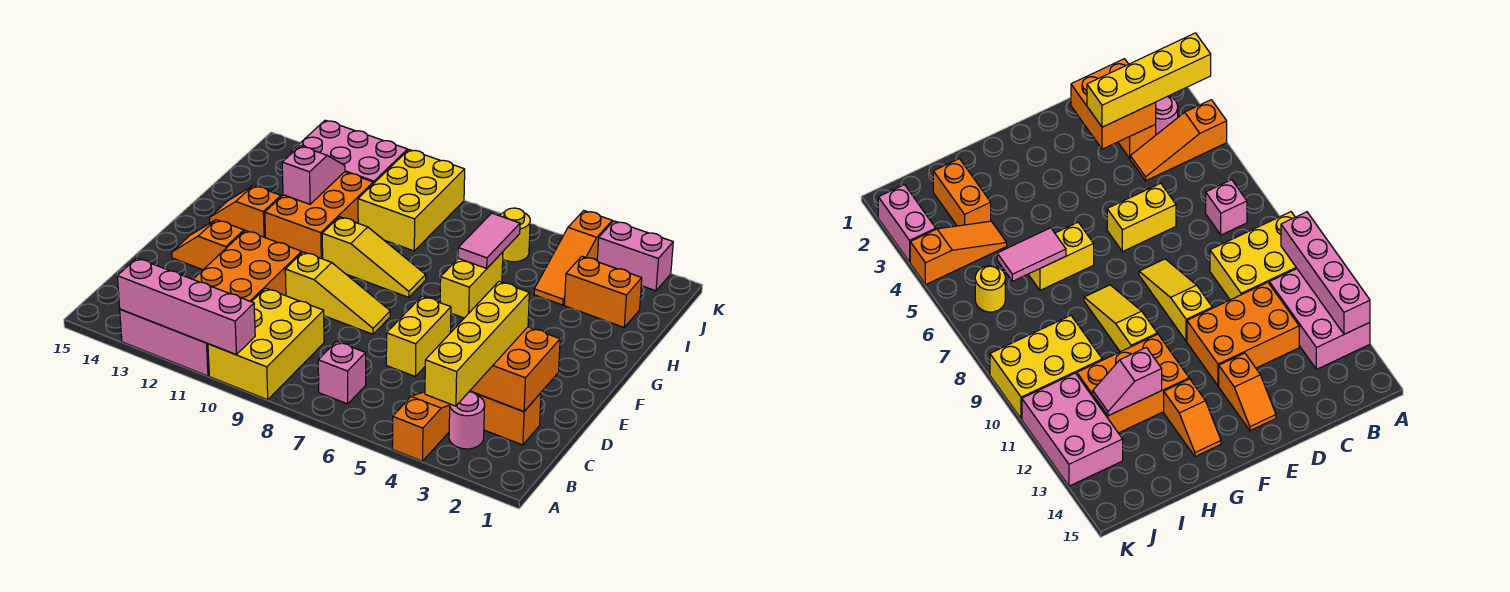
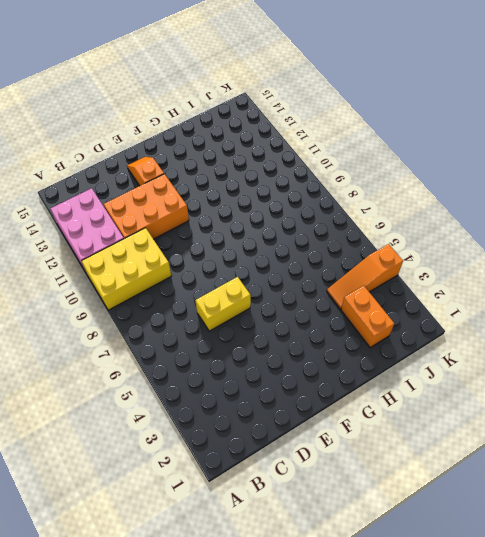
none -> orange slope A4:C4 level 1 top A
none -> pink round brick B3 level 1
none -> pink brick B7 level 1

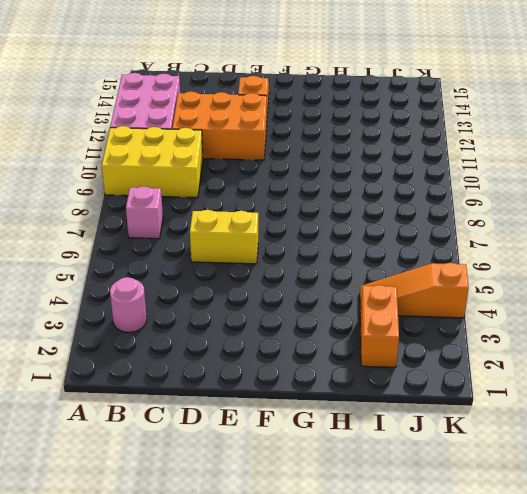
none -> orange slope A4:C4 level 1 top A
none -> orange brick C2:C3 level 1
none -> yellow slope E8:E10 level 1 top 10

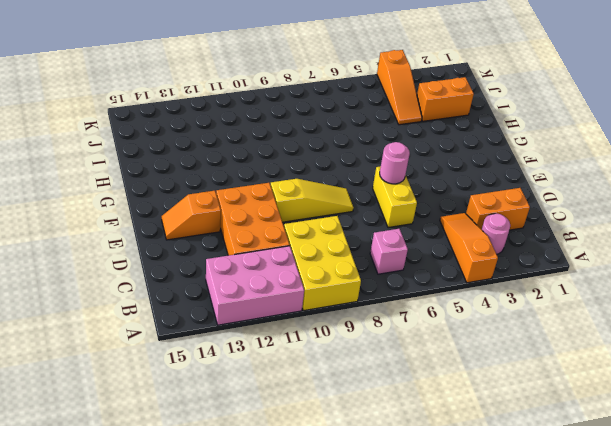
pink round brick E6 level 2 -> none
none -> yellow brick G6:H6 level 1
none -> yellow slope G8:G10 level 1 top 10
none -> orange brick G11:I12 level 1

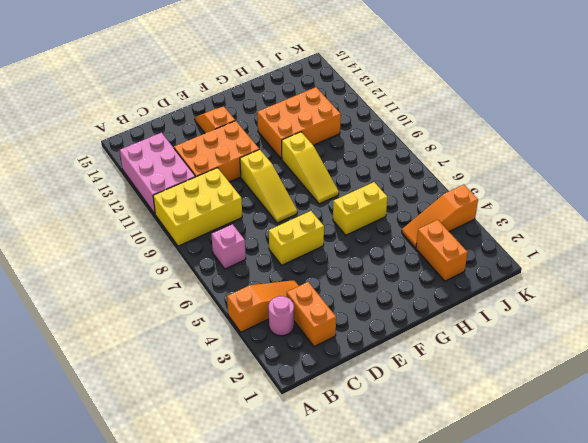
none -> orange slope G13:G14 level 1 top 13
none -> yellow brick I9:K10 level 1
none -> yellow round brick J6 level 1

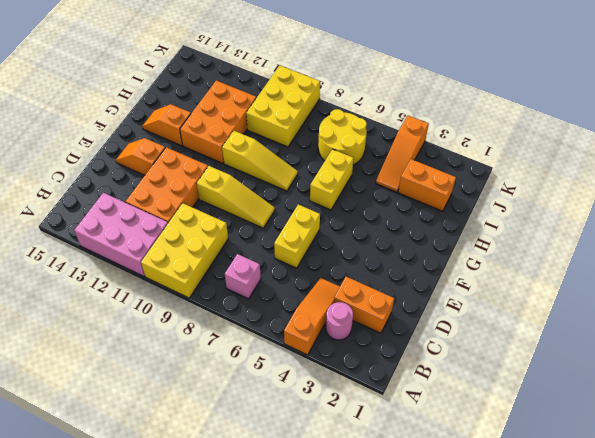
yellow round brick I6:J7 level 1 -> yellow round brick J6 level 1
none -> pink brick J11:K13 level 1
none -> pink brick K2:K3 level 1
none -> pink brick A10:A13 level 2

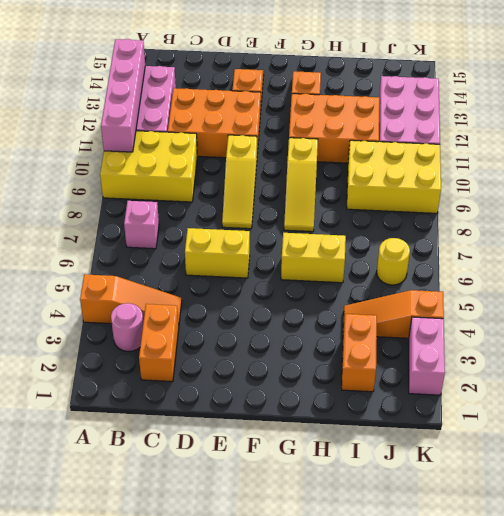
none -> orange brick C2:D3 level 2
none -> pink tile H6:I6 level 2
none -> pink slope H12:I12 level 2 top H

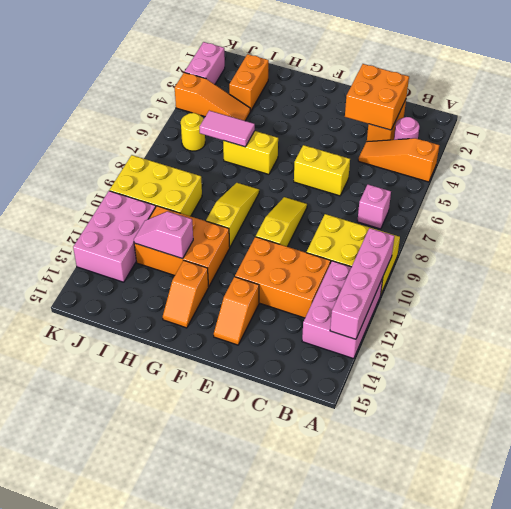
none -> yellow brick A3:D3 level 3

